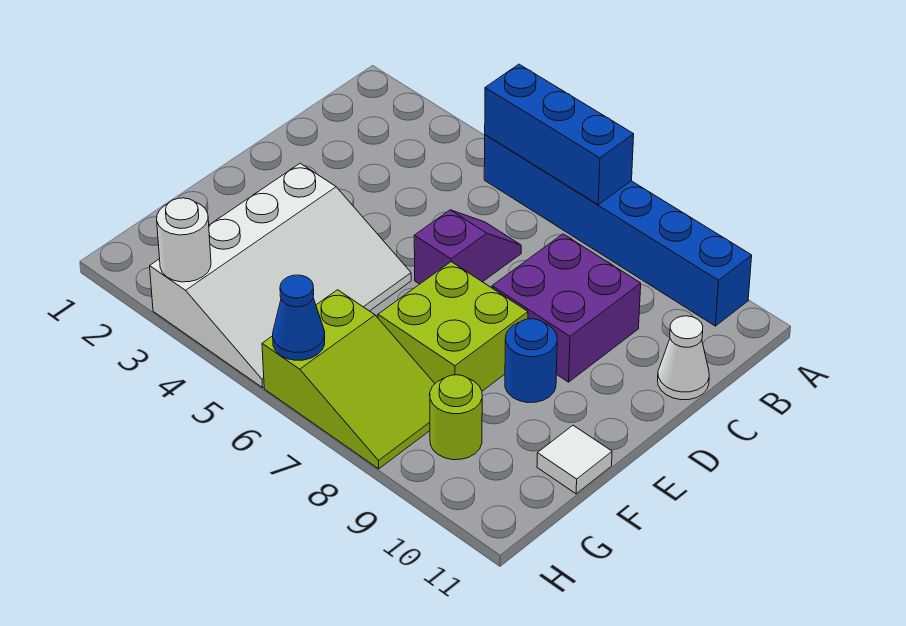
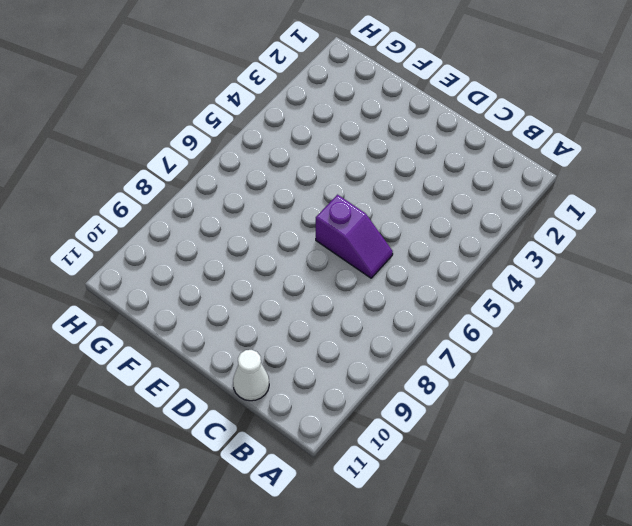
none -> blue brick A5:A10 level 1
none -> purple brick C8:D9 level 1
none -> white slope E3:H5 level 1 top 3

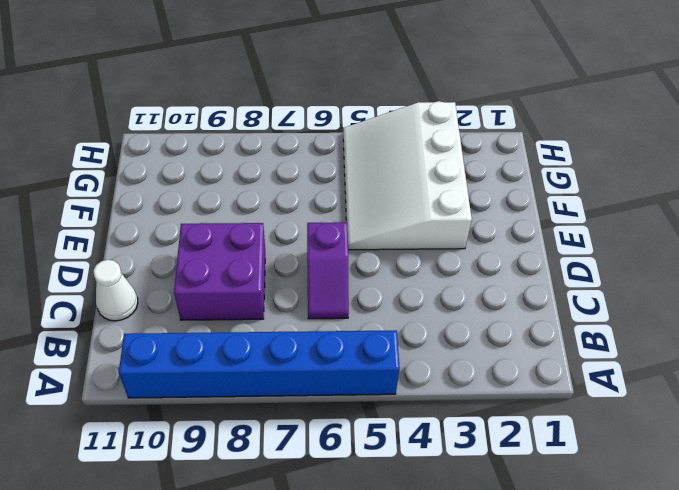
none -> lime brick E7:F8 level 1
none -> blue round brick E9 level 1
none -> white tile F11 level 1

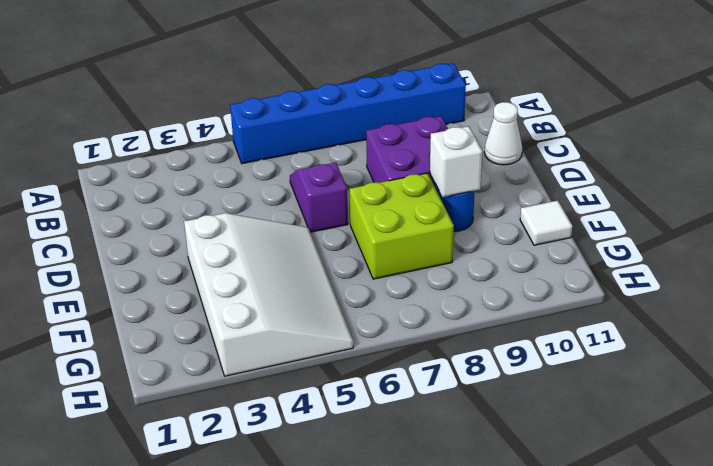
white brick E9 level 2 -> none
none -> lime slope G6:H8 level 1 top 6
none -> lime round brick G9 level 1
none -> blue brick A5:A7 level 2

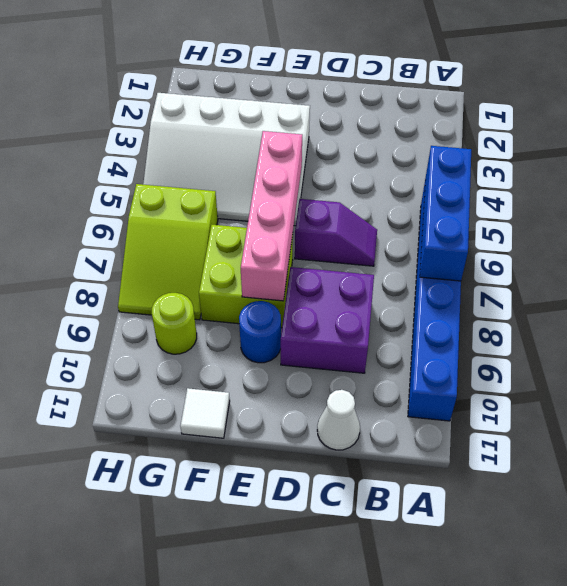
pink brick E5:E8 level 2 -> none
none -> white round brick H3 level 2
none -> blue cone H6 level 2

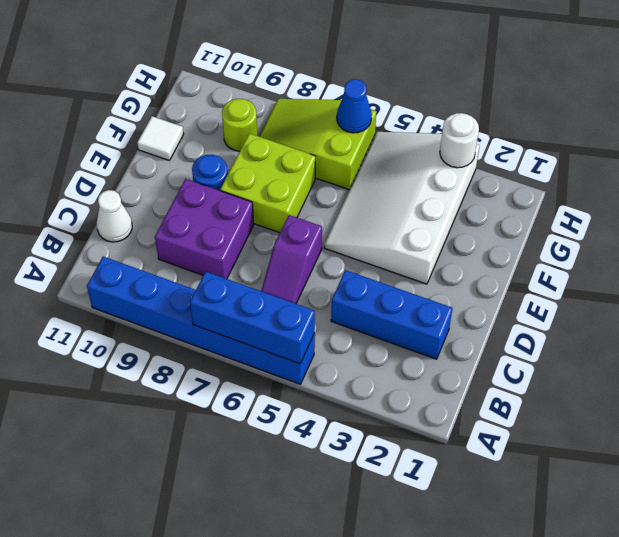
blue brick C2:C4 level 1 -> none

